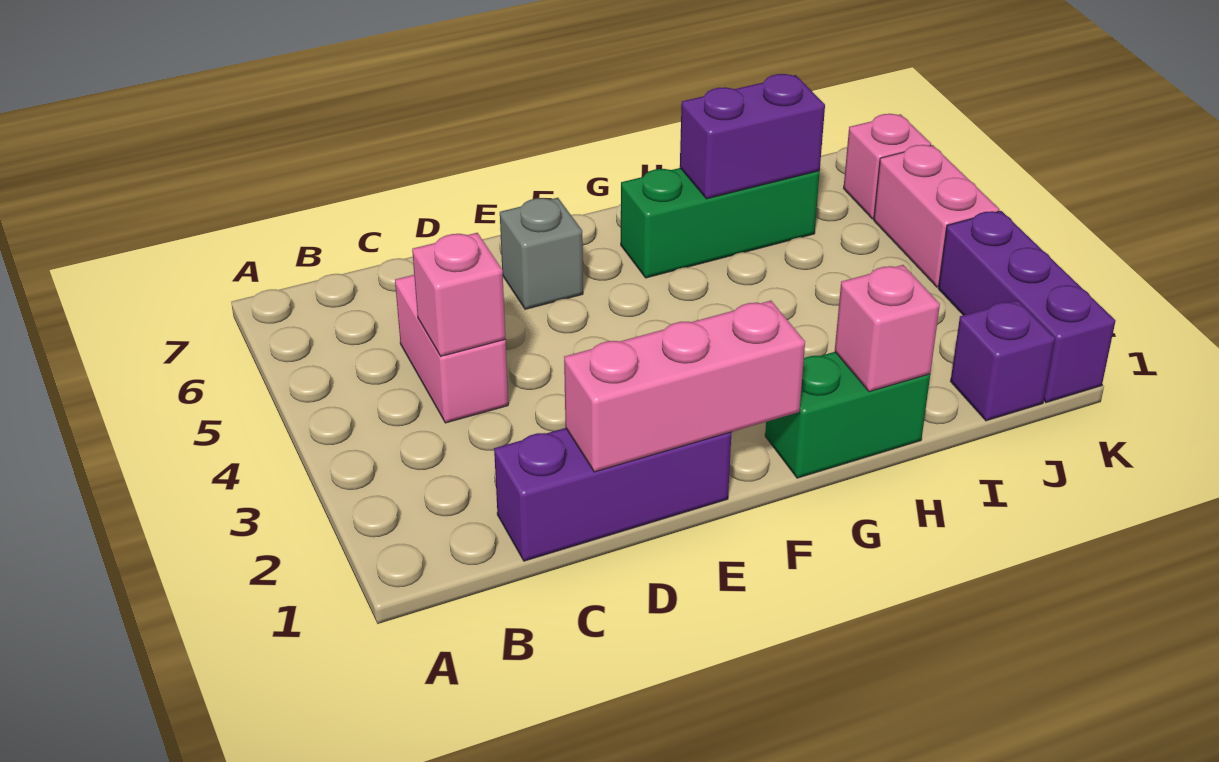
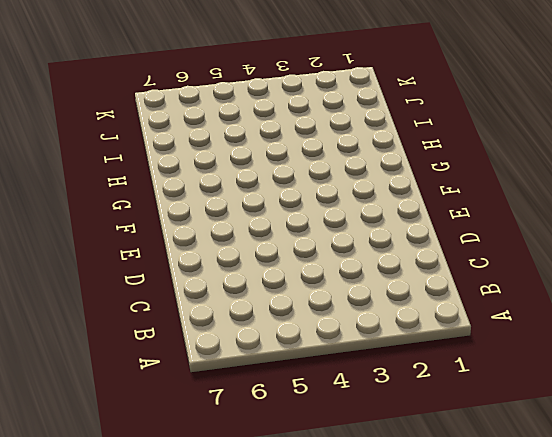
none -> purple brick C1:E1 level 1
none -> pink brick C4:C5 level 1
none -> grey brick E6 level 1

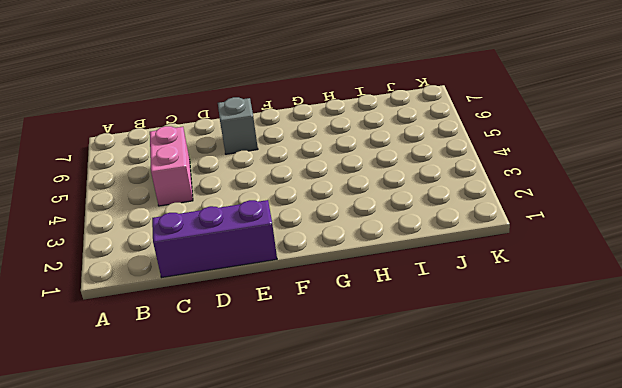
none -> green brick G1:H1 level 1
none -> green brick G6:I6 level 1
none -> purple brick J1 level 1

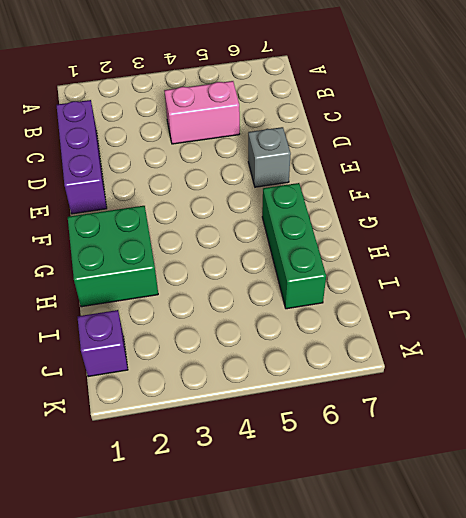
green brick G1:H2 level 1 -> green brick G1:H1 level 1
none -> purple brick K1:K3 level 1
none -> pink brick K4:K5 level 1
none -> pink brick K6 level 1

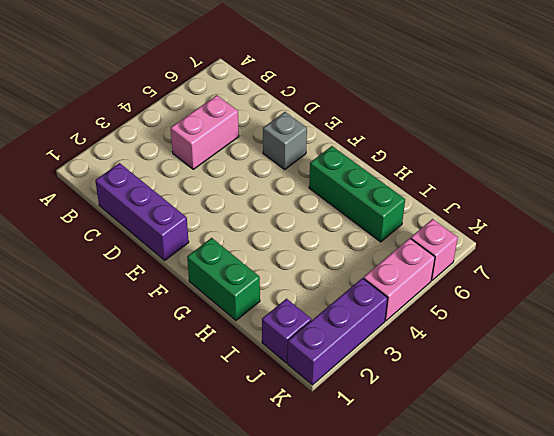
none -> pink brick C4 level 2
none -> pink brick D1:F1 level 2
none -> pink brick H1 level 2

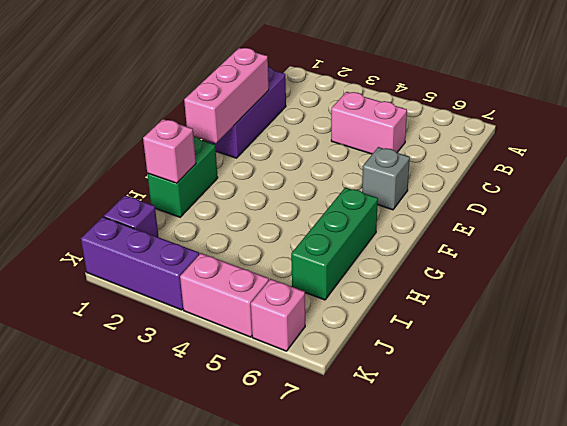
none -> pink brick C4 level 2
none -> purple brick H6:I6 level 2

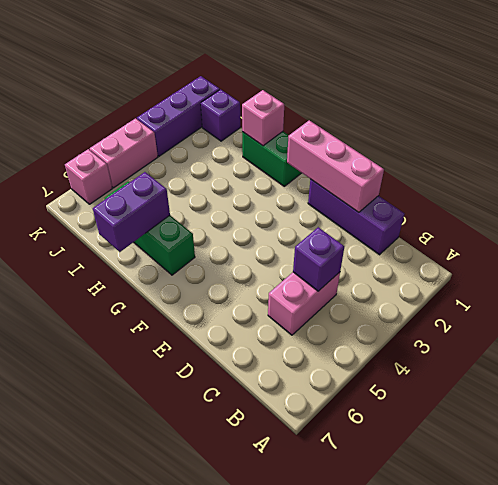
purple brick C4 level 2 -> pink brick C4 level 2
purple brick H6:H7 level 2 -> purple brick H6:I6 level 2
none -> grey brick E6 level 1

